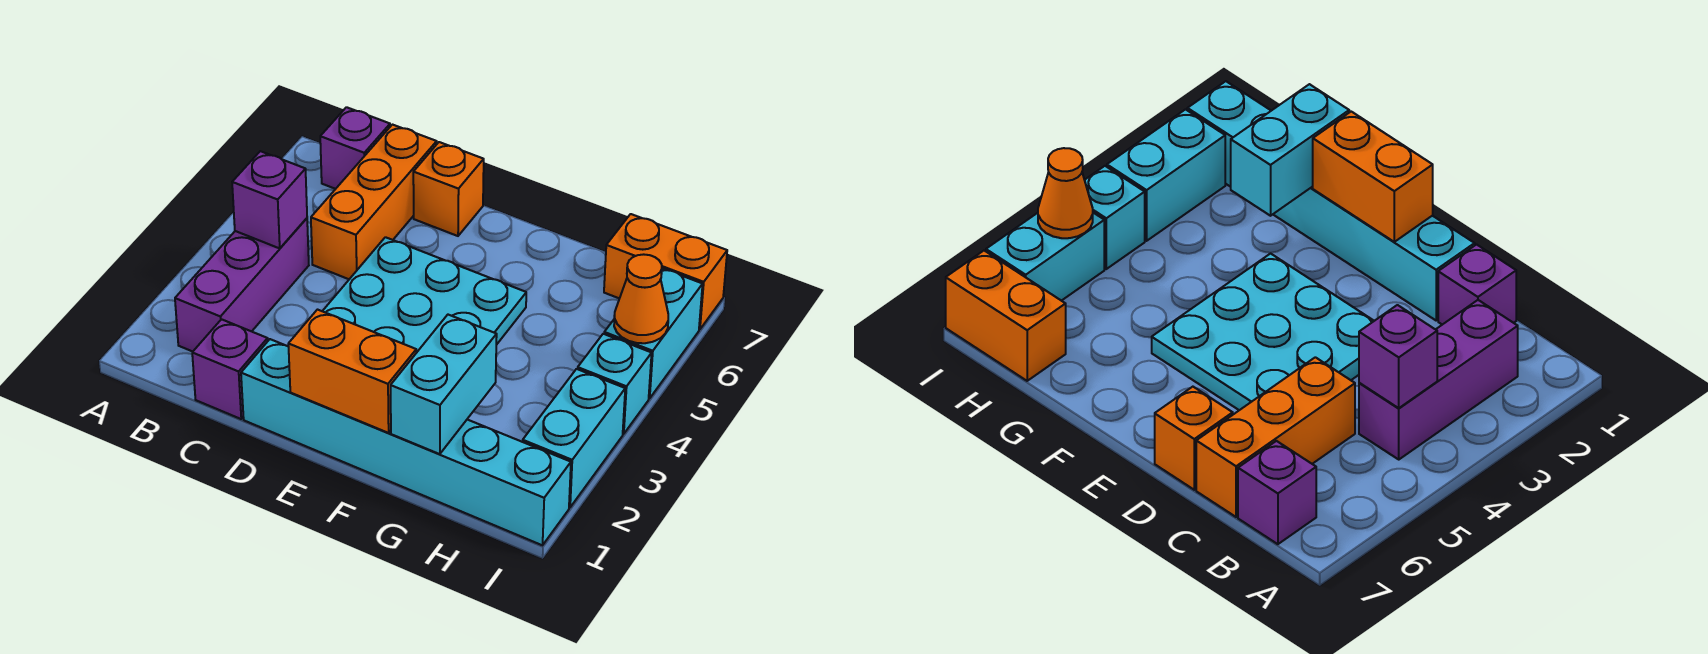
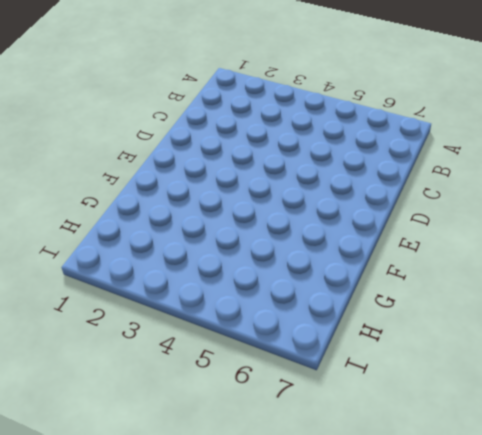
none -> purple brick B2:B4 level 1
none -> purple brick B7 level 1
none -> purple brick C1 level 1

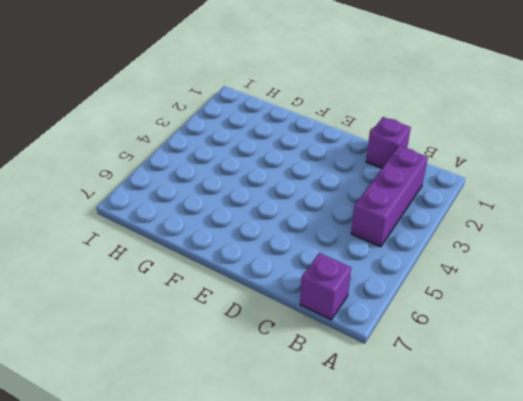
none -> orange brick C5:C7 level 1
none -> cyan brick D1:I1 level 1
none -> cyan plate D3:F5 level 1

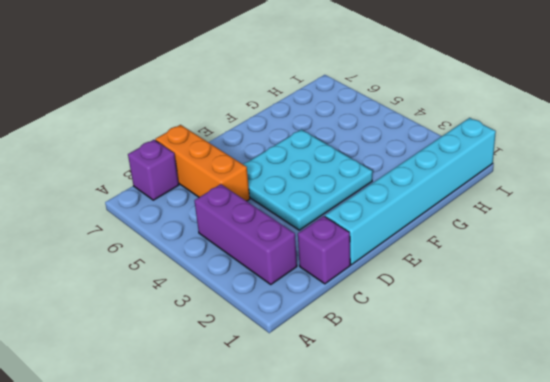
none -> orange brick D7 level 1
none -> orange brick H7:I7 level 1
none -> cyan brick I2:I3 level 1

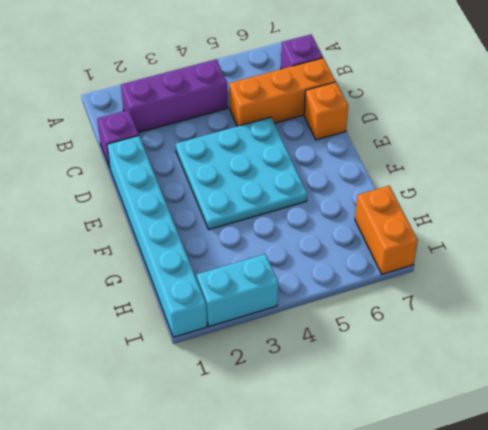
none -> cyan brick I4 level 1
none -> cyan brick I5:I6 level 1
none -> purple brick B4 level 2

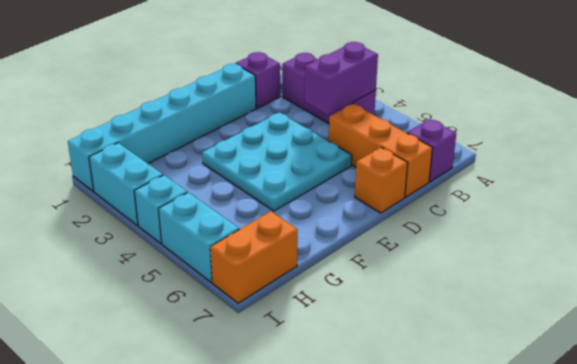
purple brick B4:C4 level 2 -> purple brick B4 level 2
none -> orange brick E1:F1 level 2
none -> cyan brick G1:G2 level 2
none -> orange cone I5 level 2

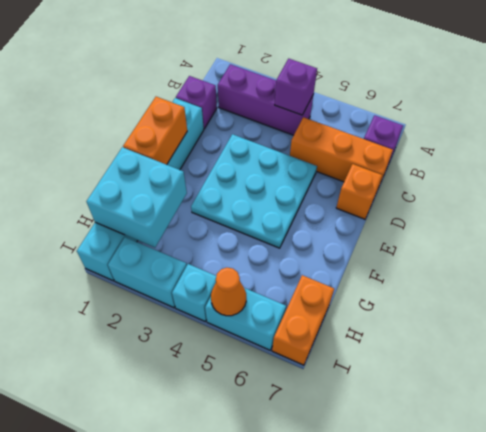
cyan brick G1:H2 level 2 -> cyan brick G1:G2 level 2

